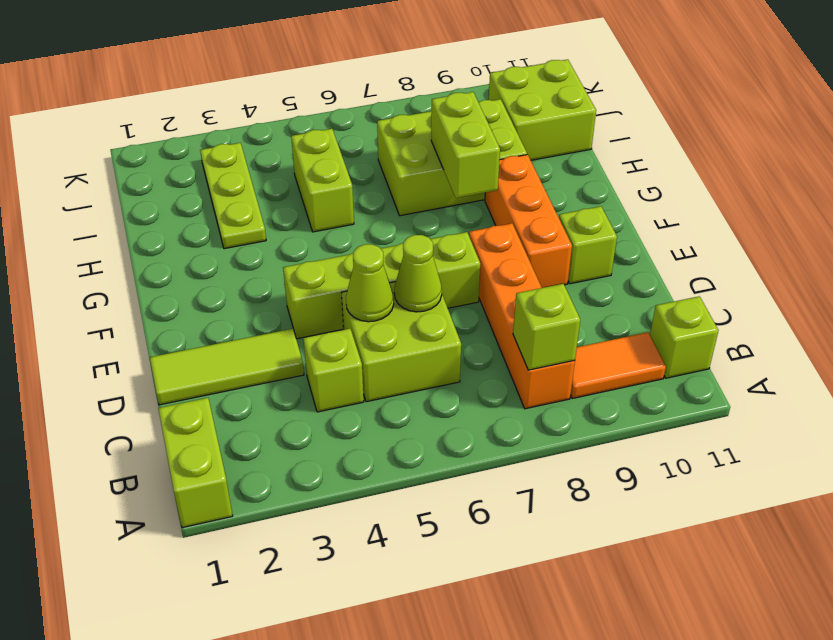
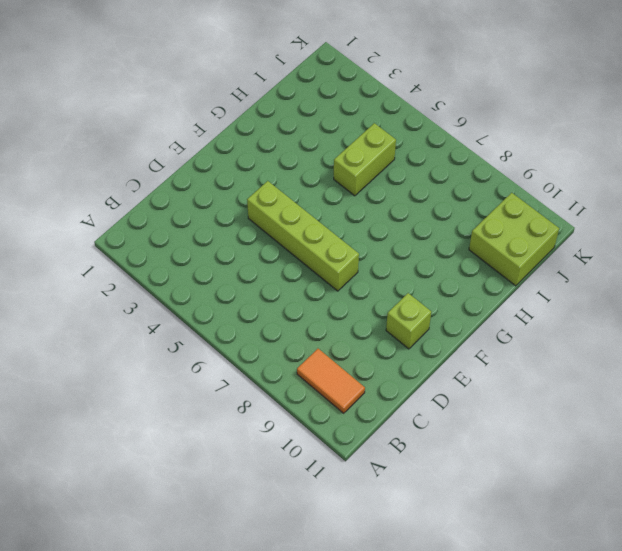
none -> lime brick A1:B1 level 1
none -> orange brick B8:E8 level 1
none -> lime brick B11 level 1

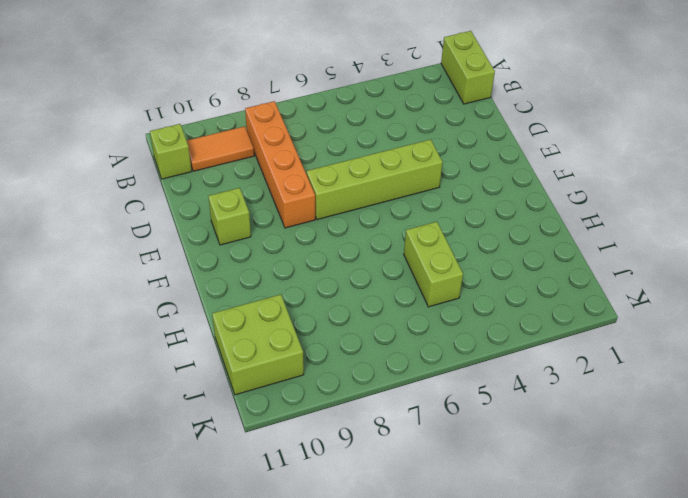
none -> lime brick C4 level 1
none -> lime brick C5:D6 level 1
none -> lime tile D1:D3 level 1

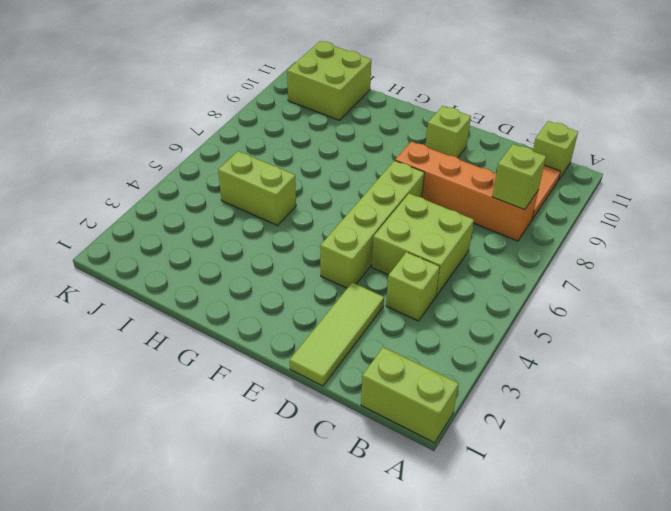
none -> orange brick E9:G9 level 1
none -> lime plate H3:J3 level 1
none -> lime brick H7:I9 level 1

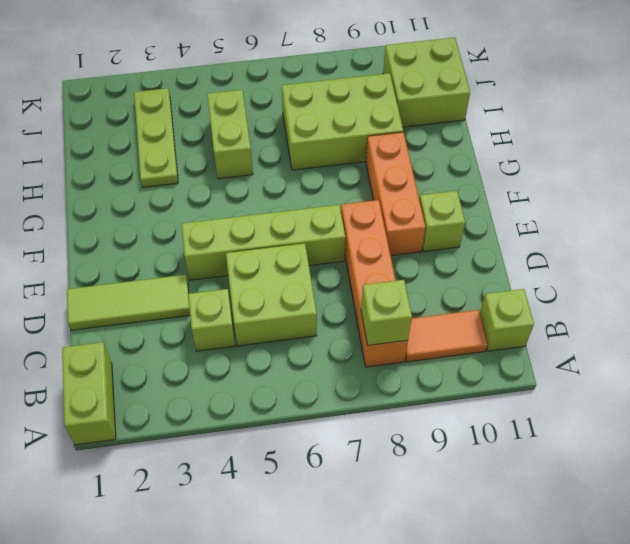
none -> lime cone D5 level 2
none -> lime cone D6 level 2
none -> lime brick G8:H8 level 2

